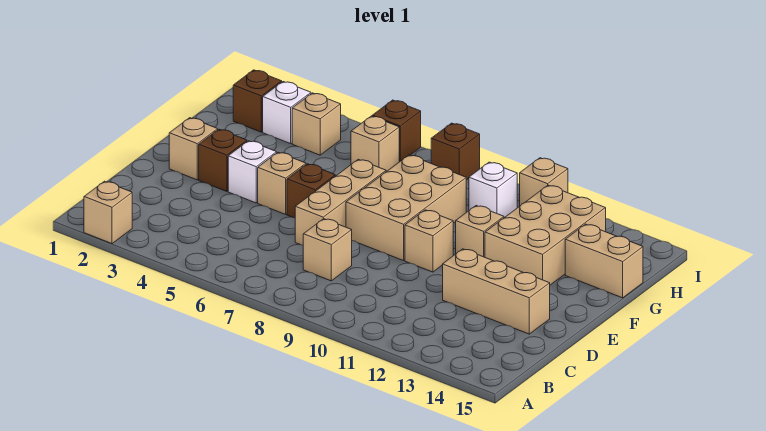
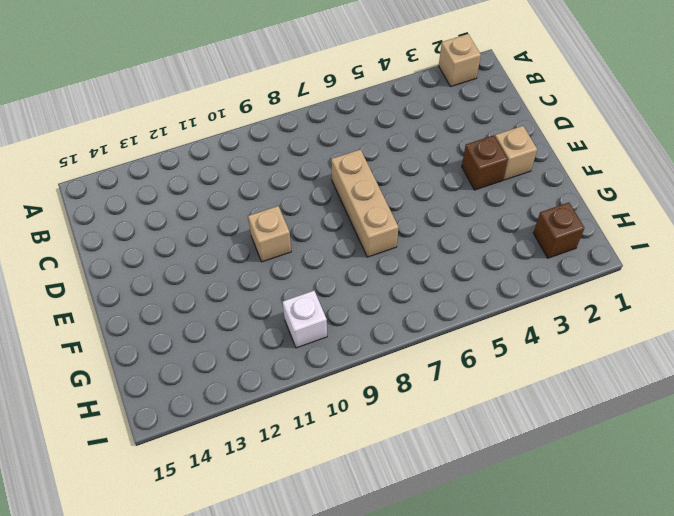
none -> tan brick C8 level 1
none -> tan brick D12:D14 level 1
none -> white brick E4 level 1

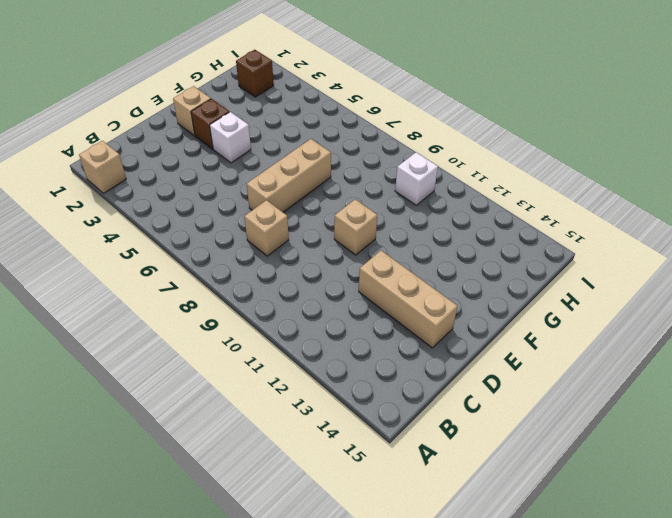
none -> tan brick E5 level 1
none -> brown brick E6 level 1
none -> tan brick E8:G9 level 1

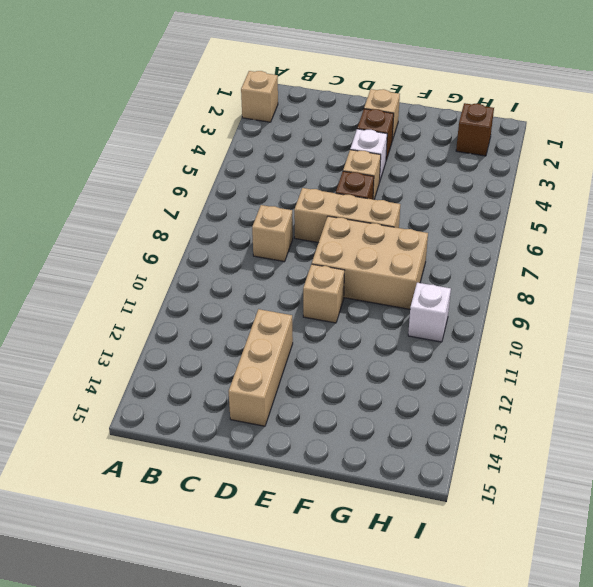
none -> tan brick F11 level 1
none -> tan brick F12:H13 level 1
none -> tan brick G14:G15 level 1

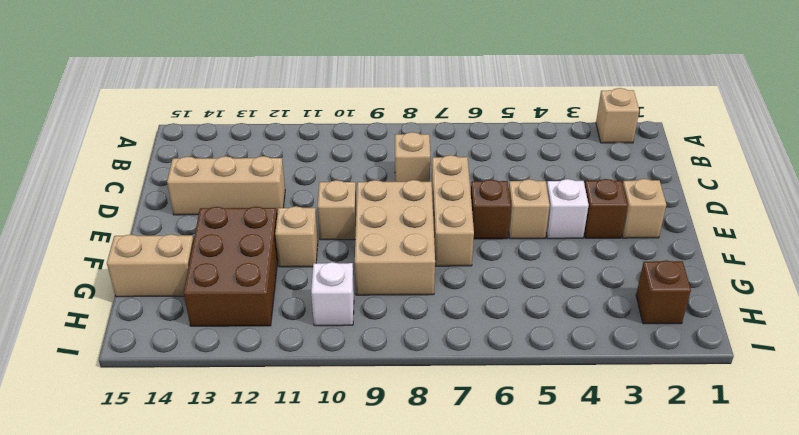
brown brick F12:H13 level 1 -> tan brick F12:H13 level 1
none -> white brick H3 level 1
none -> tan brick H4 level 1
none -> tan brick H6 level 1

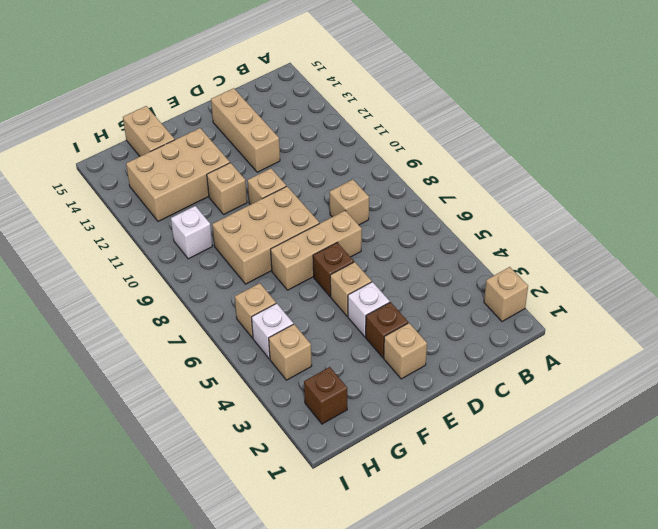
white brick H5 level 1 -> white brick H3 level 1
none -> brown brick I6 level 1
none -> brown brick I8 level 1
none -> tan brick I11 level 1

